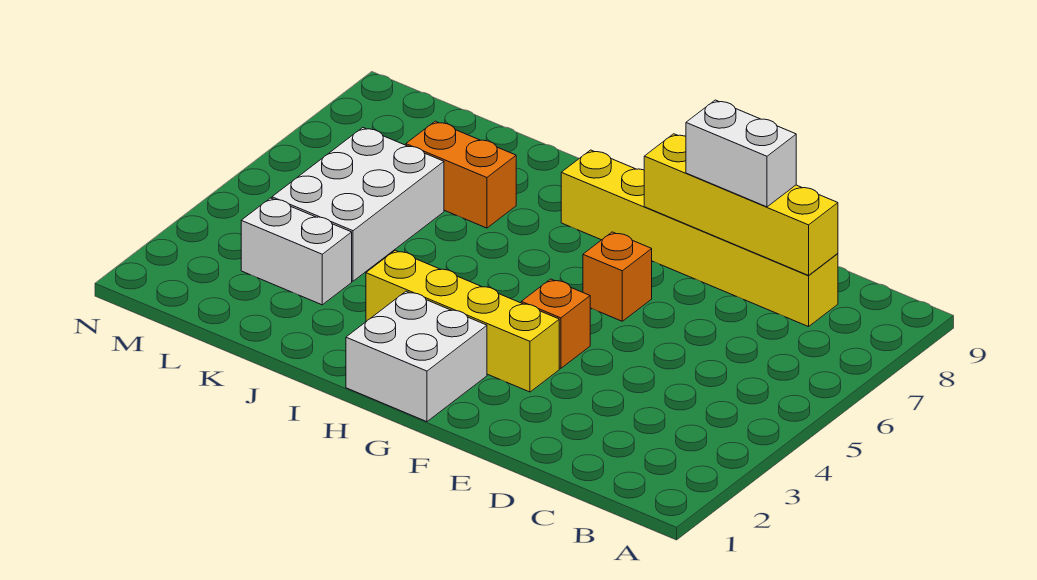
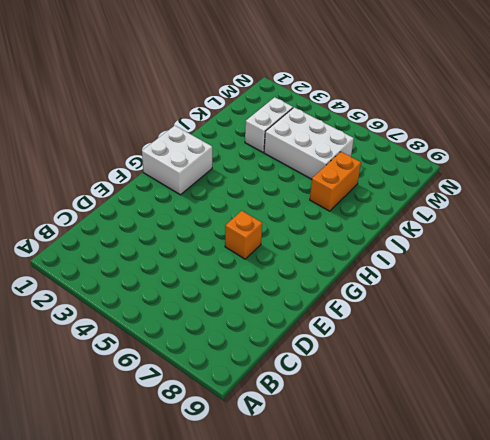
none -> yellow brick C8:H8 level 1
none -> yellow brick F3:I3 level 1

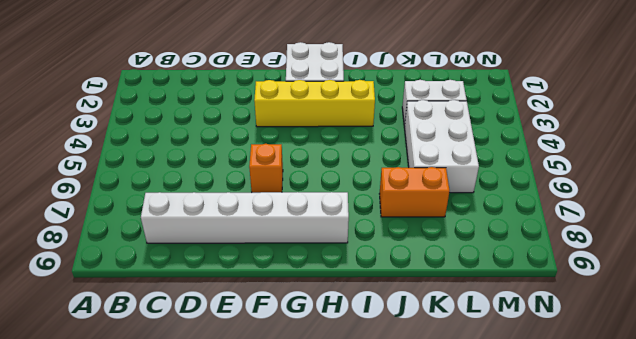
white brick C8:H8 level 1 -> yellow brick C8:H8 level 1
none -> orange brick F4 level 1
none -> yellow brick C8:F8 level 2

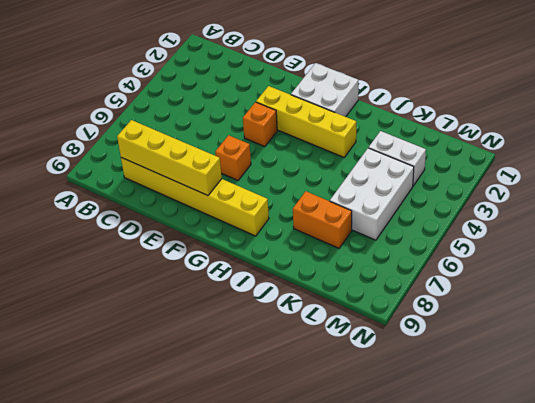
none -> white brick D8:E8 level 3

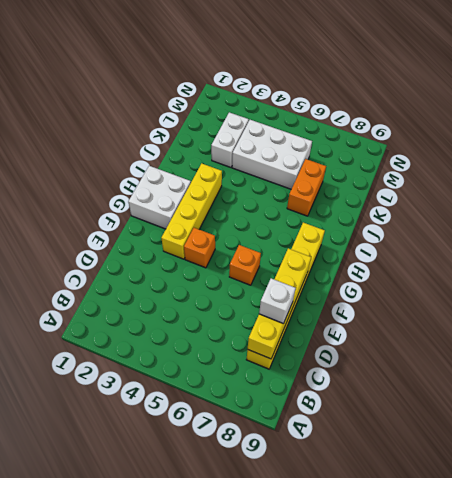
white brick D8 level 3 -> white brick D8:E8 level 3

